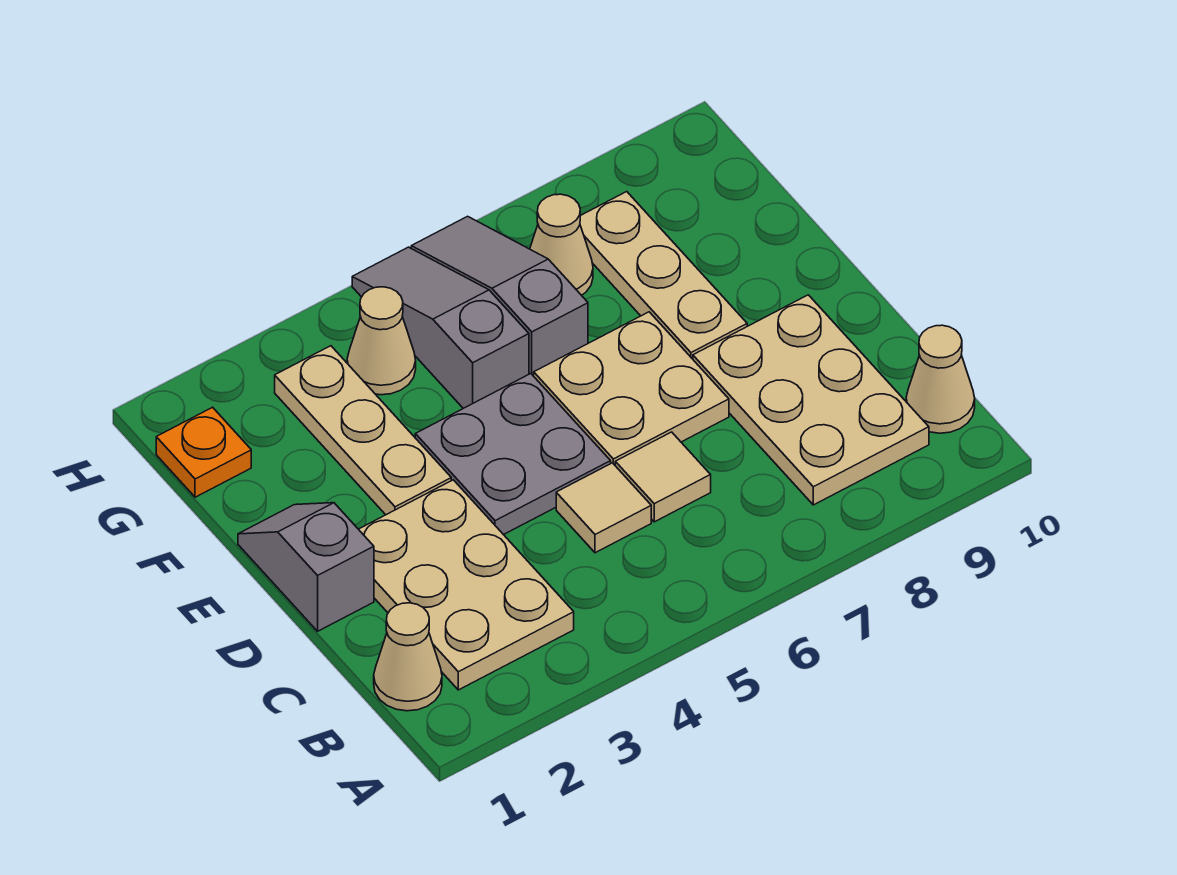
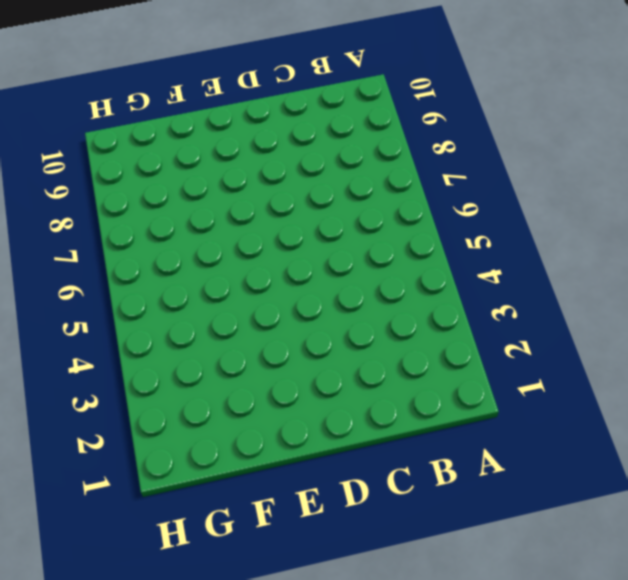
none -> tan cone B1 level 1
none -> tan plate B2:D3 level 1
none -> tan plate B8:D9 level 1

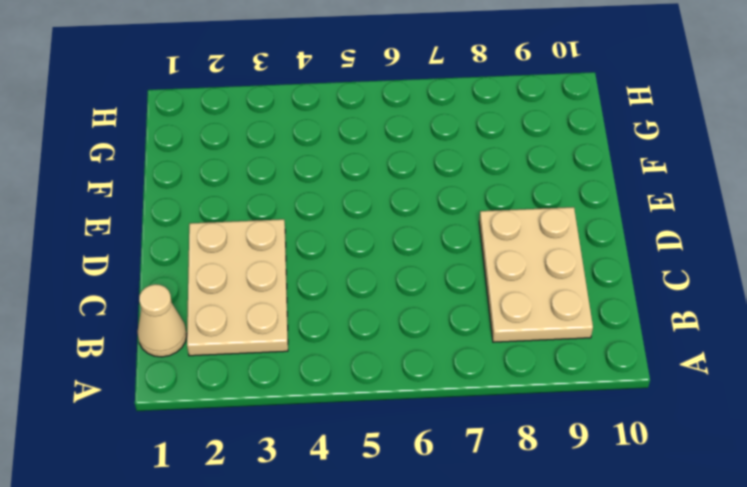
none -> tan cone B10 level 1
none -> tan tile C5 level 1
none -> tan tile C6 level 1

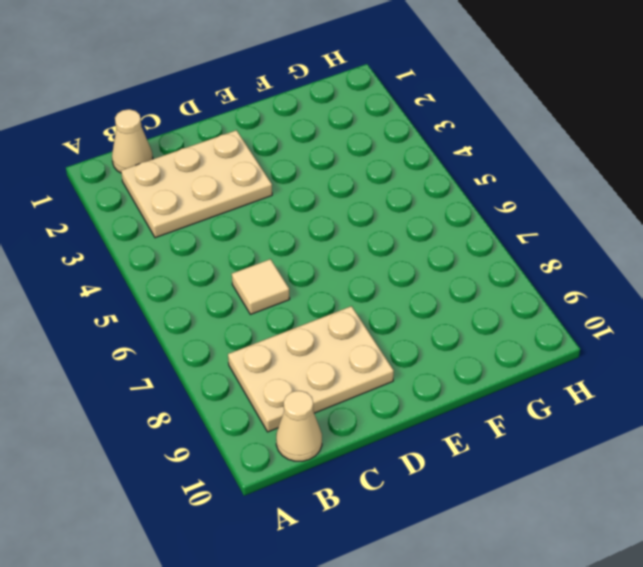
none -> tan tile C5 level 1
none -> grey slope D1:E1 level 1 top D
none -> grey plate D4:E5 level 1

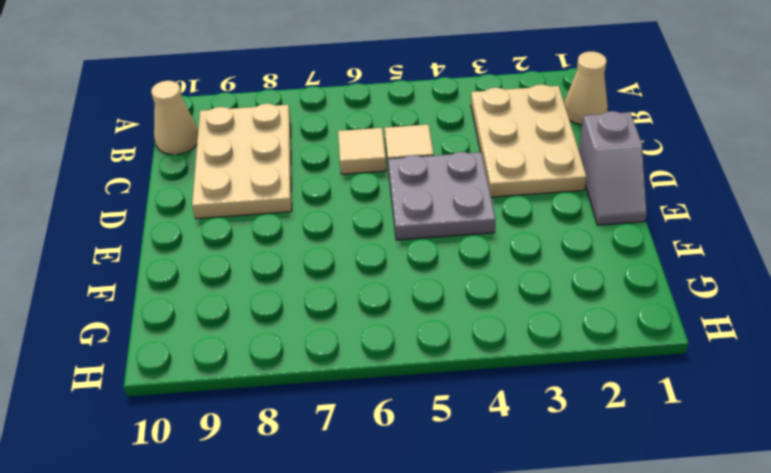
none -> tan plate D6:E7 level 1
none -> tan plate E3:G3 level 1
none -> tan plate E8:G8 level 1

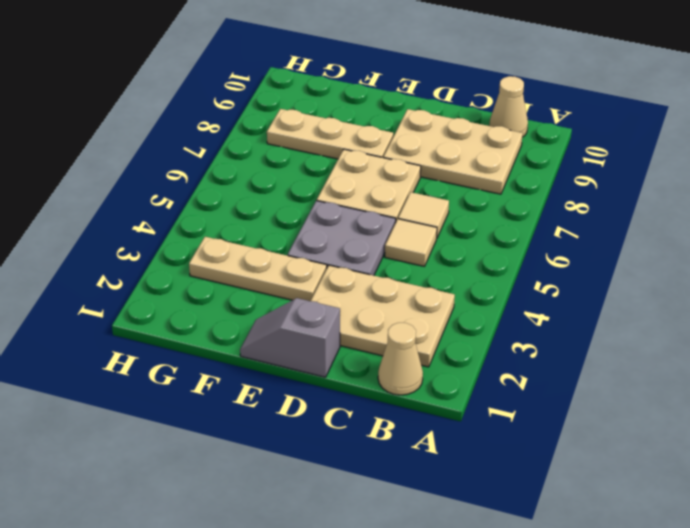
none -> grey slope F5:H5 level 1 top F
none -> grey slope F6:H6 level 1 top F
none -> orange plate G1 level 1

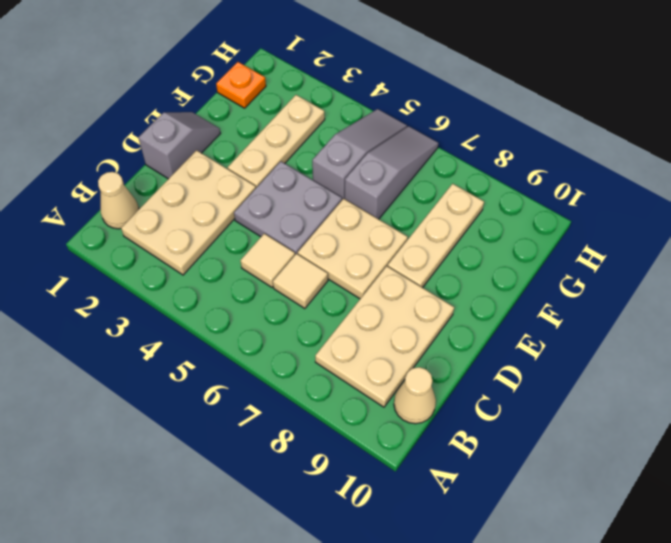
none -> tan cone G4 level 1
none -> tan cone G7 level 1

